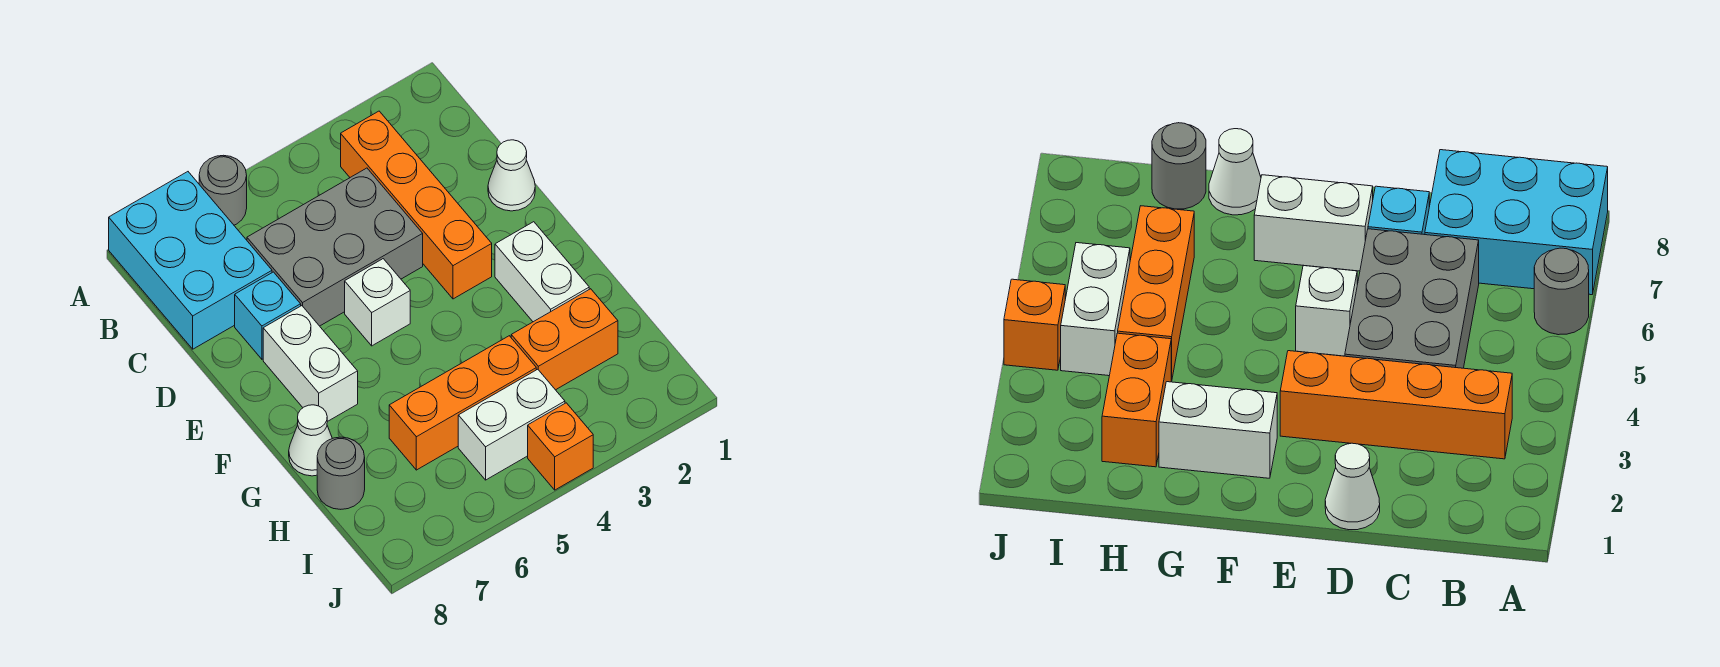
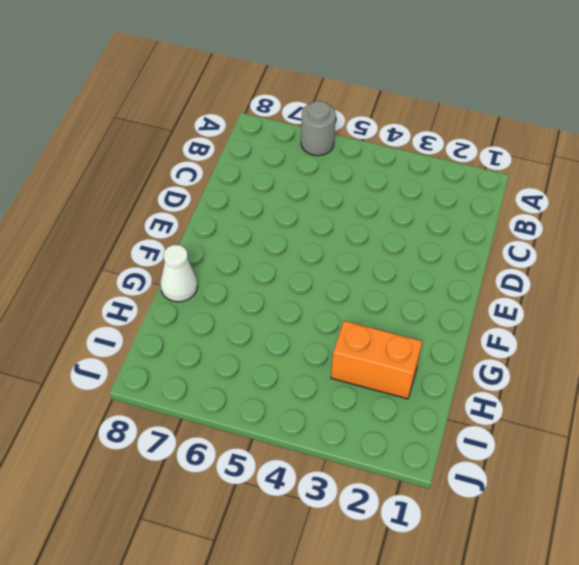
none -> cyan brick A7:C8 level 1
none -> orange brick B3:E3 level 1
none -> grey brick C4:D6 level 1

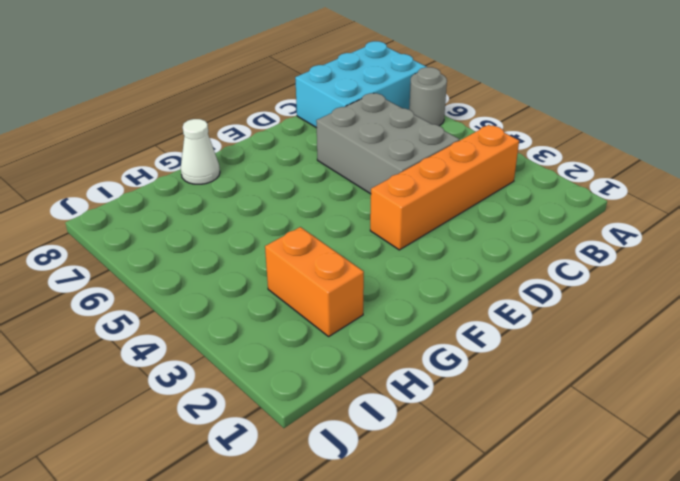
none -> white cone D1 level 1
none -> cyan brick D7 level 1
none -> white brick E5 level 1

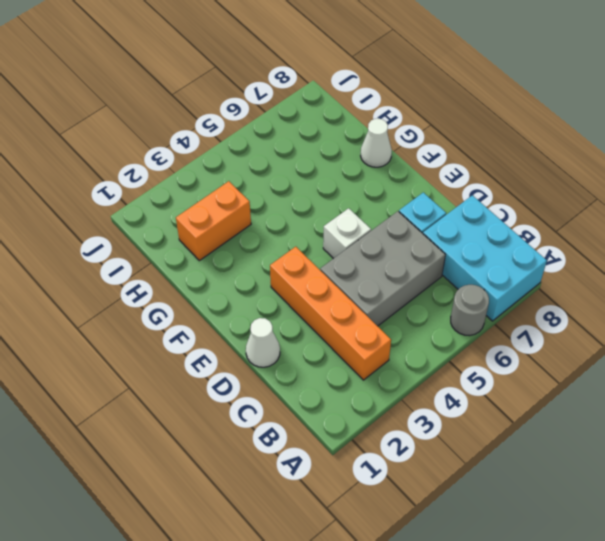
none -> white brick E7:F7 level 1
none -> white brick F2:G2 level 1
none -> orange brick H4:H6 level 1

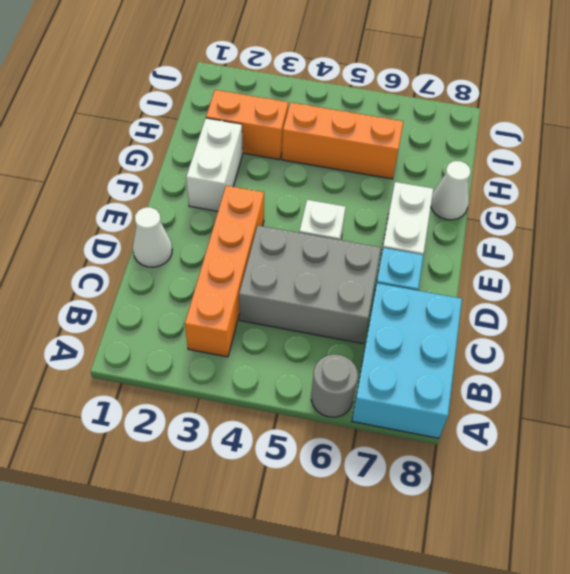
none -> grey round brick H8 level 1
none -> white brick I4:I5 level 1
none -> orange brick J4 level 1

